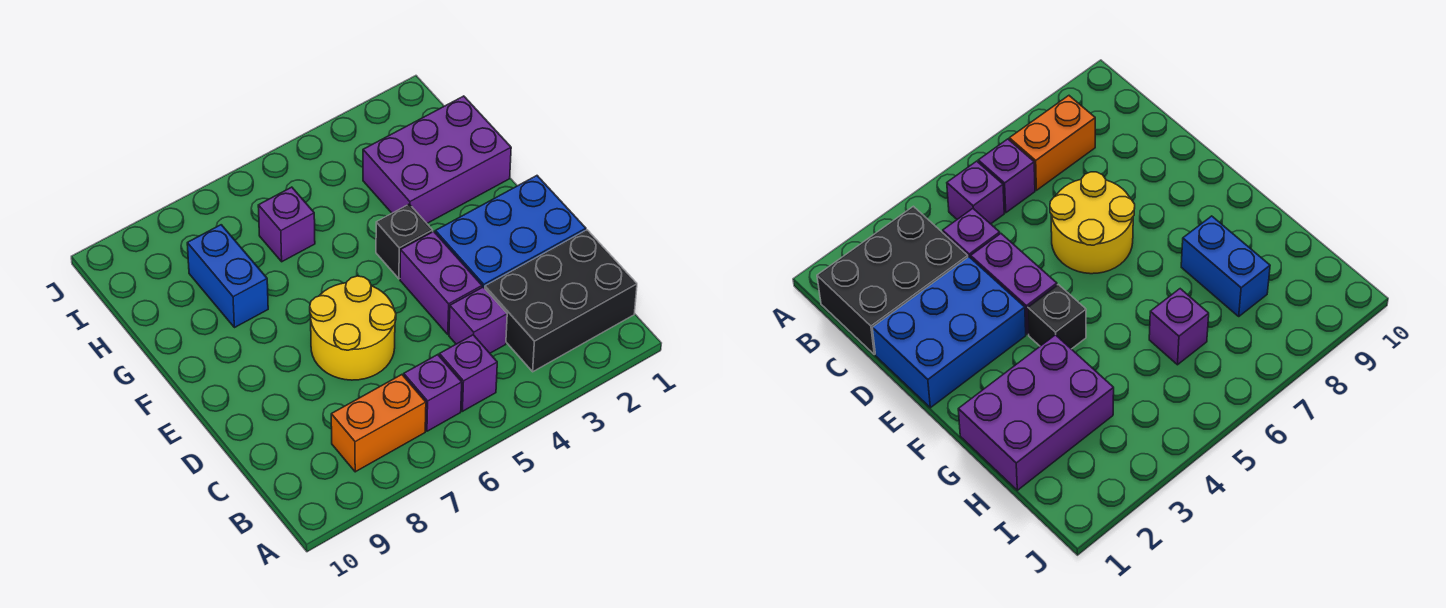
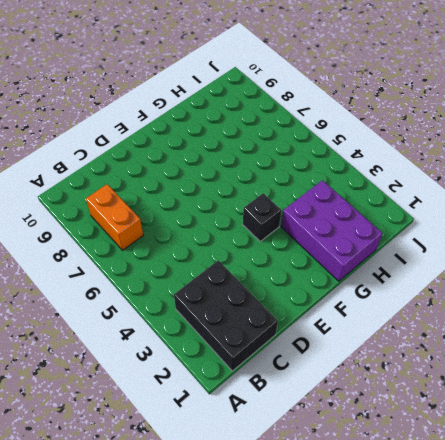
none -> purple brick B5 level 1
none -> purple brick B6 level 1
none -> purple brick C4 level 1

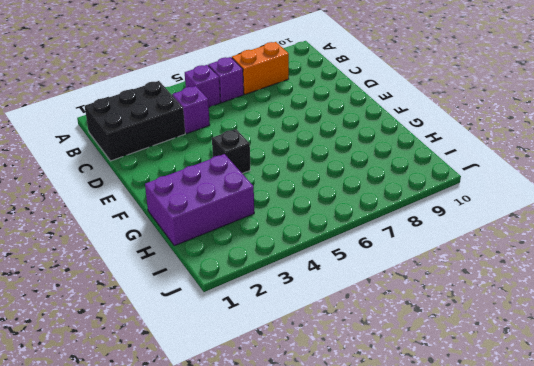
none -> blue brick D1:E3 level 1
none -> purple brick D4:E4 level 1
none -> yellow round brick D6:E7 level 1

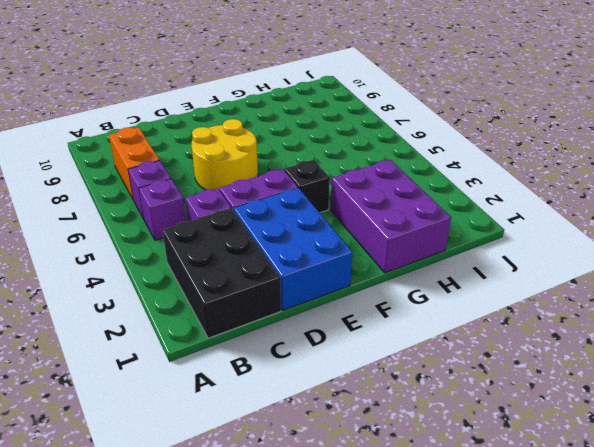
none -> blue brick G8:H8 level 1
none -> purple brick H6 level 1

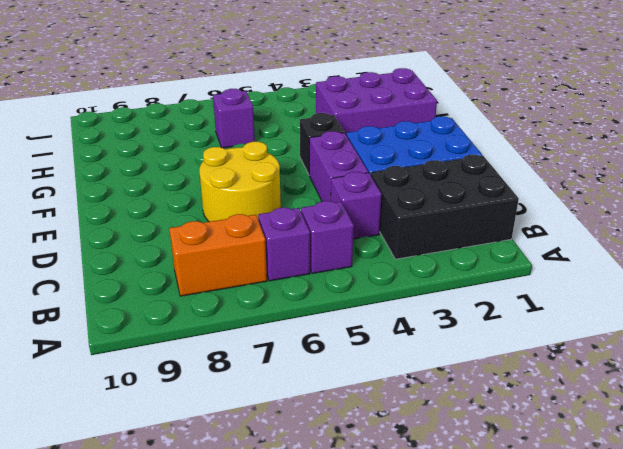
none -> blue brick G8:H8 level 1

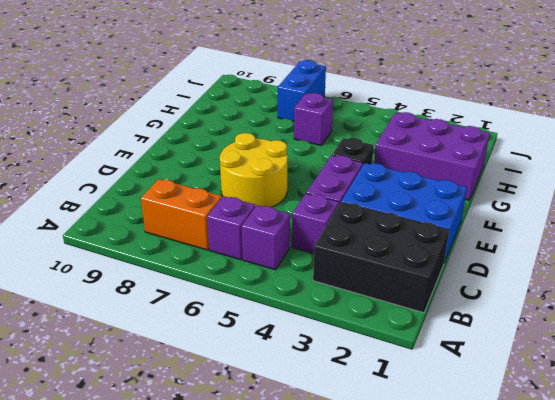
blue brick I7:J7 level 1 -> blue brick G8:H8 level 1

